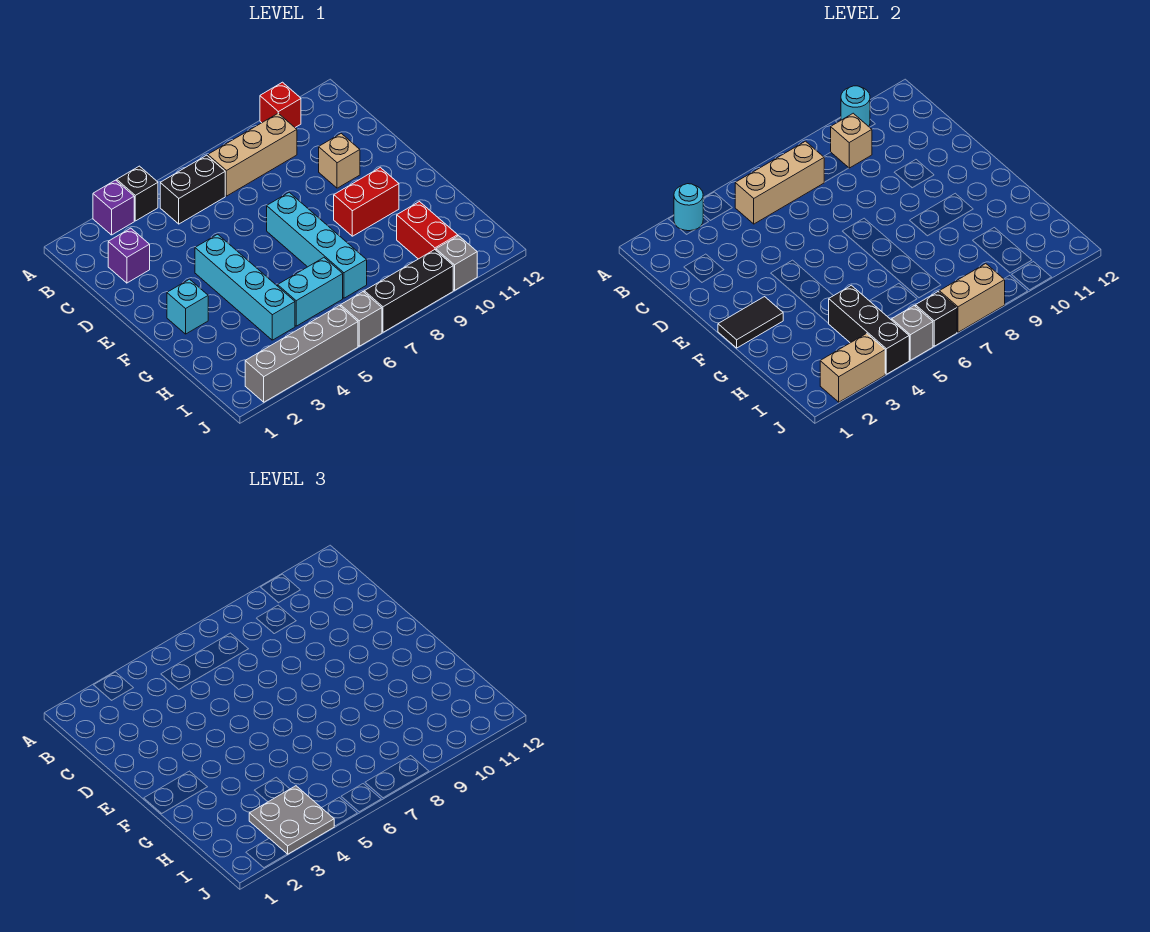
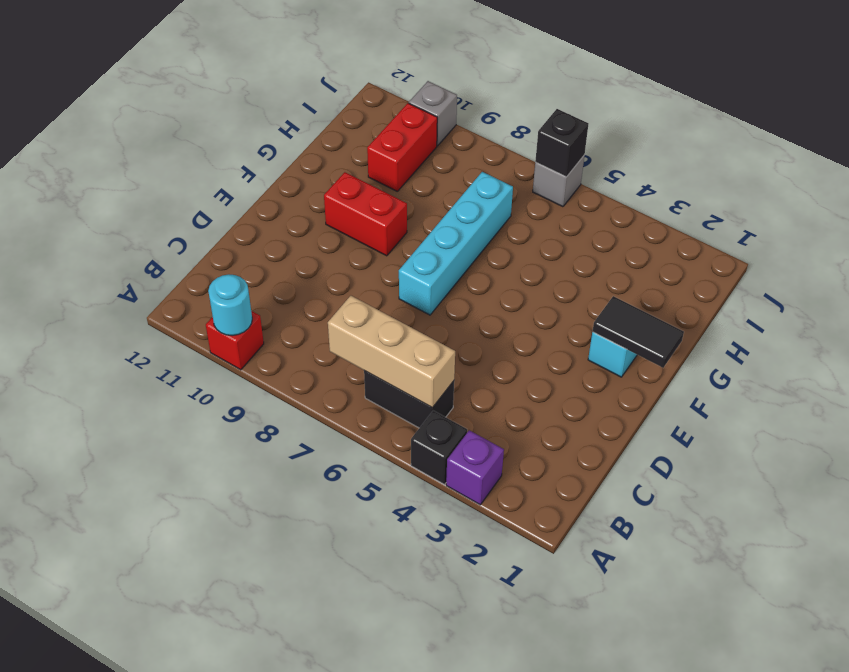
none -> tan brick B7:B9 level 1
none -> purple brick C2 level 1
none -> tan brick D10 level 1

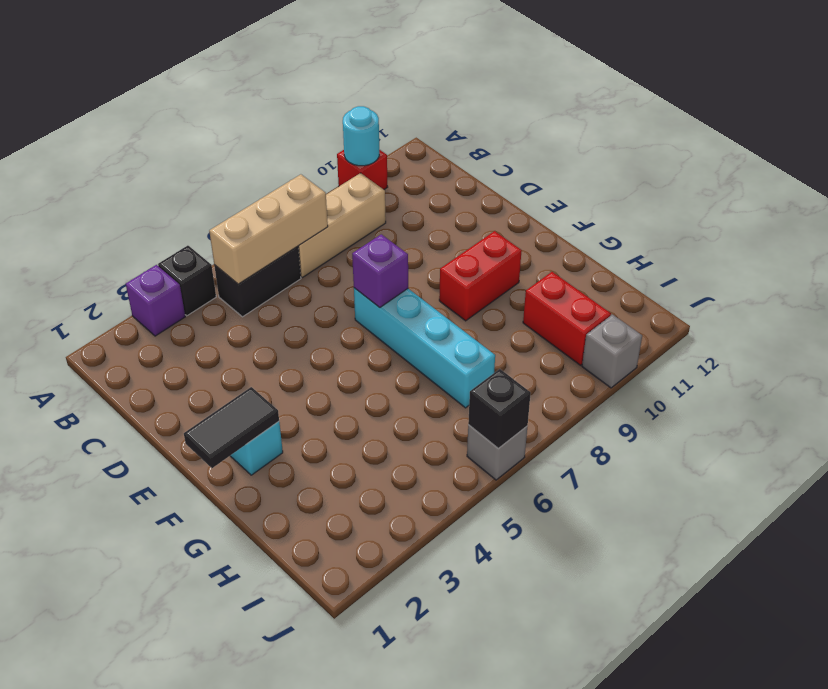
purple brick E7 level 2 -> purple brick C2 level 1
none -> tan brick D10 level 1
none -> cyan brick E4:H4 level 1
none -> cyan brick H5:H6 level 1

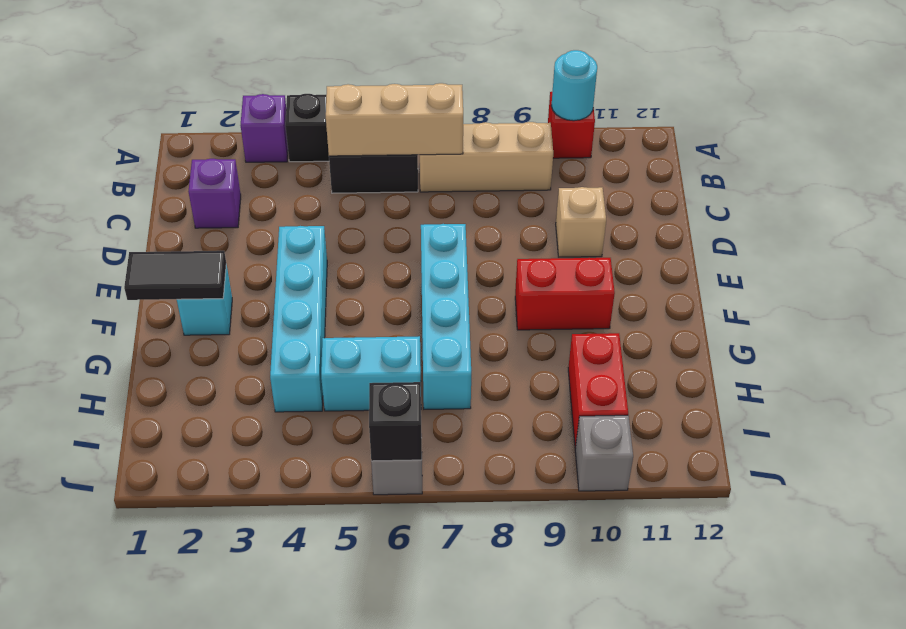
none -> grey brick J2:J5 level 1
none -> black brick J7:J9 level 1
none -> cyan round brick A3 level 2

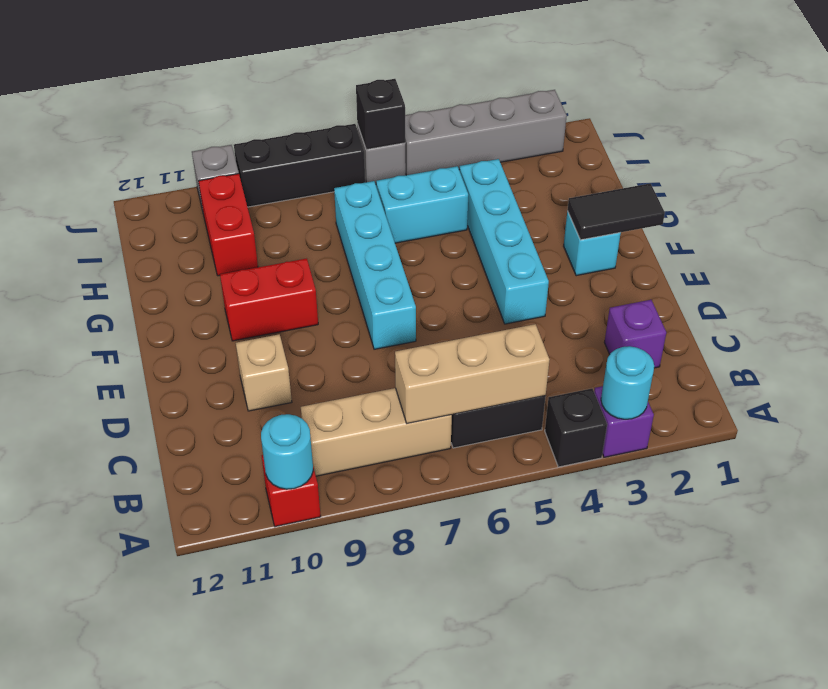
none -> tan brick B9 level 2
none -> black brick H4:J4 level 2
none -> tan brick J2:J3 level 2

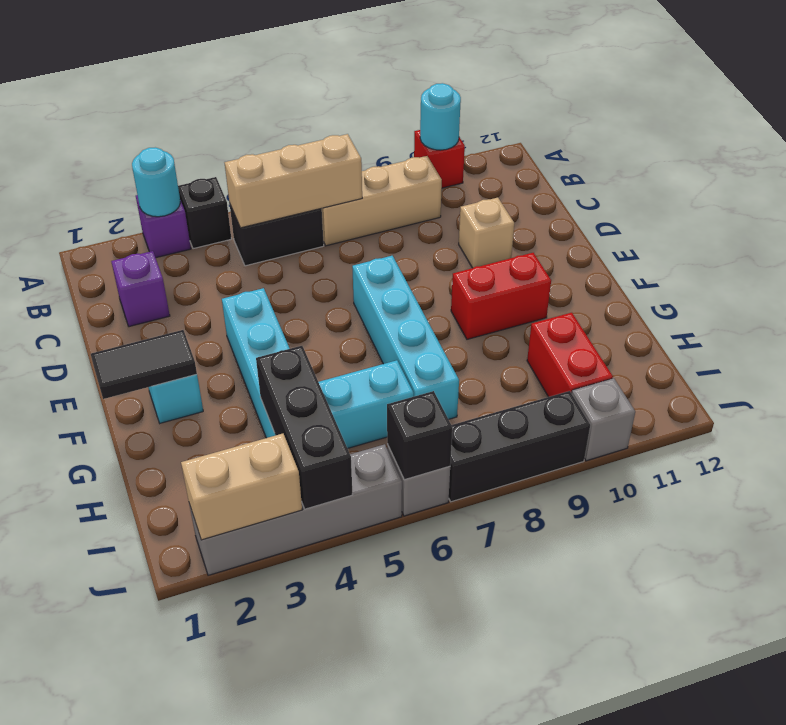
none -> tan brick B9 level 2
none -> grey brick J5 level 2
none -> tan brick J7:J8 level 2

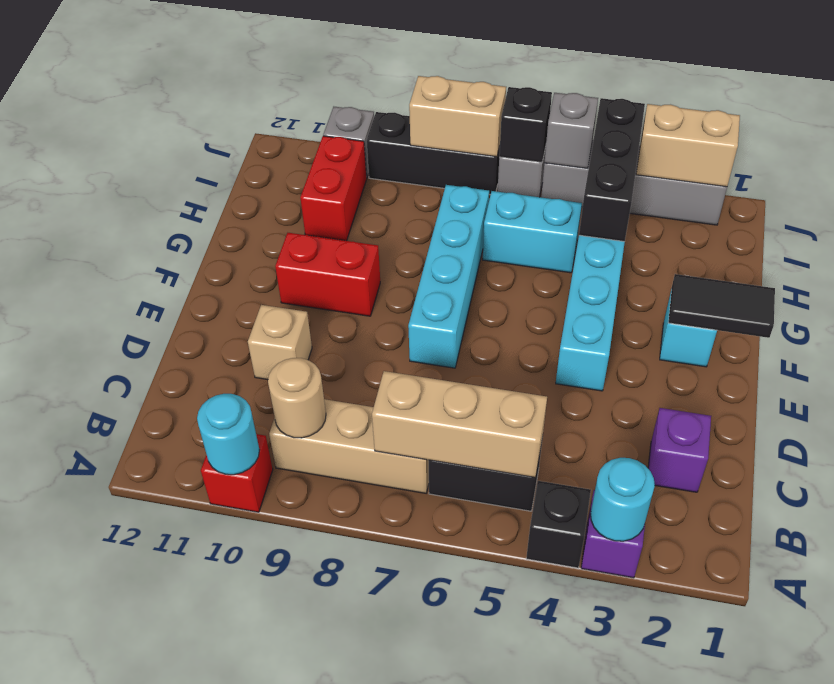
tan round brick B9 level 2 -> tan brick B9 level 2
none -> grey plate I3:J4 level 3

